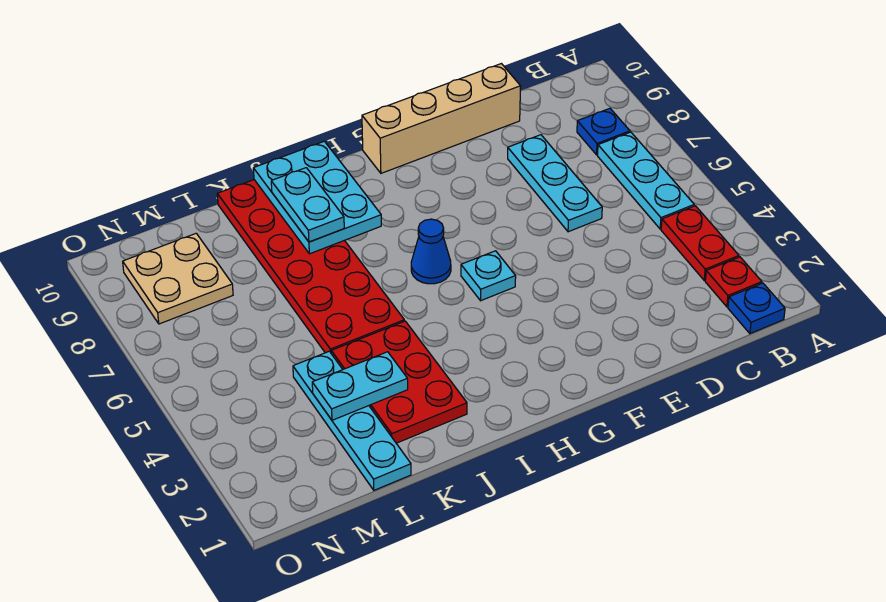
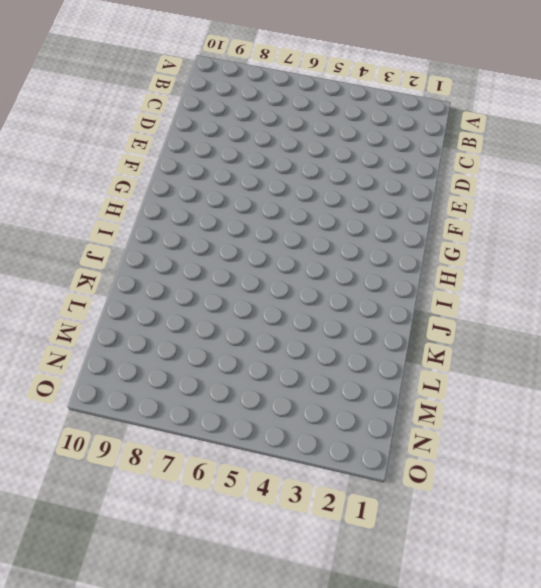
none -> blue plate B1 level 1
none -> red plate B2 level 1
none -> red plate B3:B4 level 1

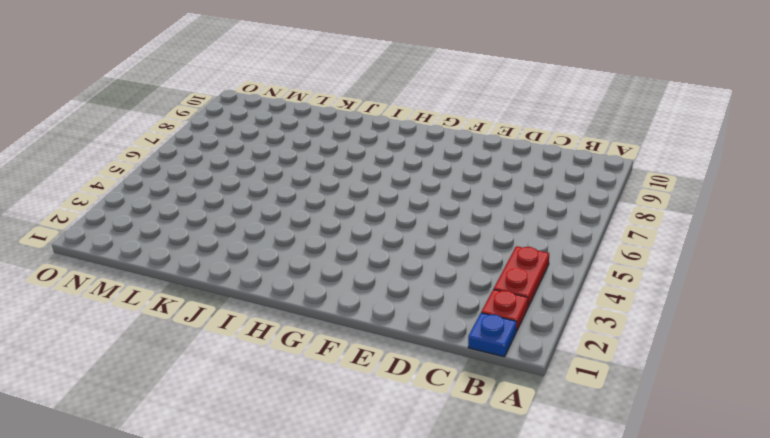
none -> cyan plate B5:B7 level 1
none -> blue plate B8 level 1
none -> cyan plate D6:D8 level 1

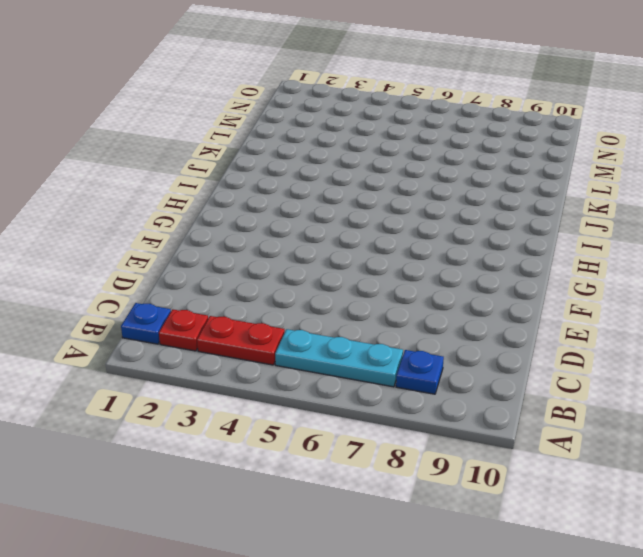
none -> cyan plate D6:D8 level 1
none -> tan brick D10:G10 level 1
none -> cyan plate G5 level 1

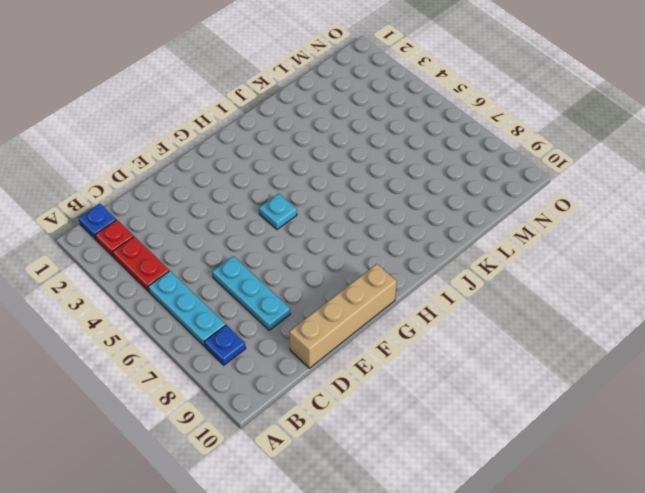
none -> blue cone H6 level 1
none -> red plate J2:K4 level 1
none -> red plate J5:K10 level 1

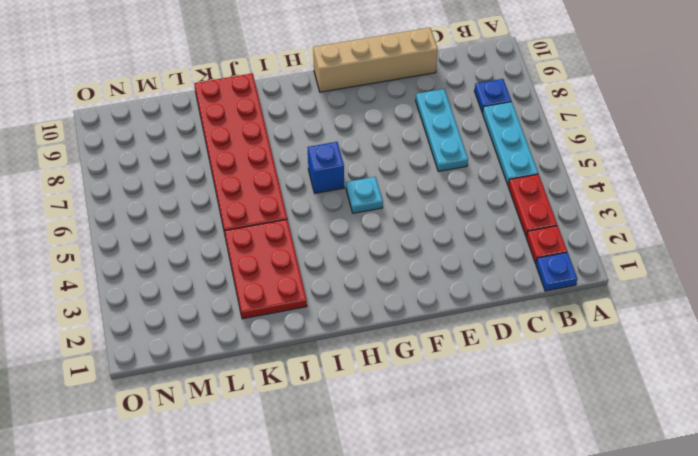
blue brick H6 level 1 -> blue cone H6 level 1
none -> cyan plate L1:L4 level 1
none -> tan plate M8:N9 level 1
none -> cyan plate I8:J10 level 2

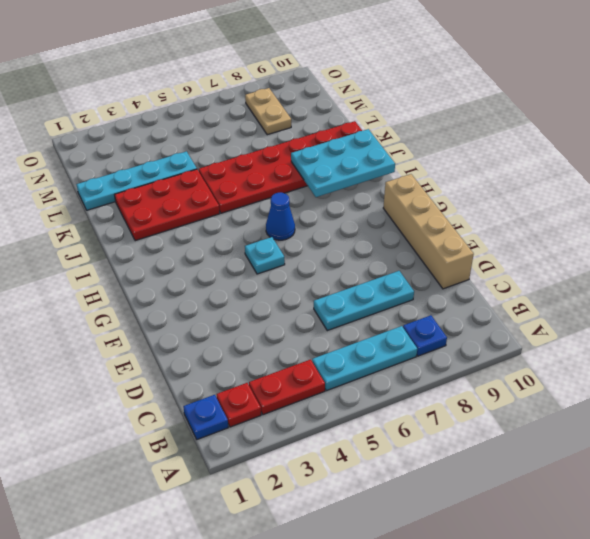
tan plate M8:N8 level 1 -> tan plate M8:N9 level 1
none -> cyan plate K3:L3 level 2
none -> cyan plate J8:J9 level 3

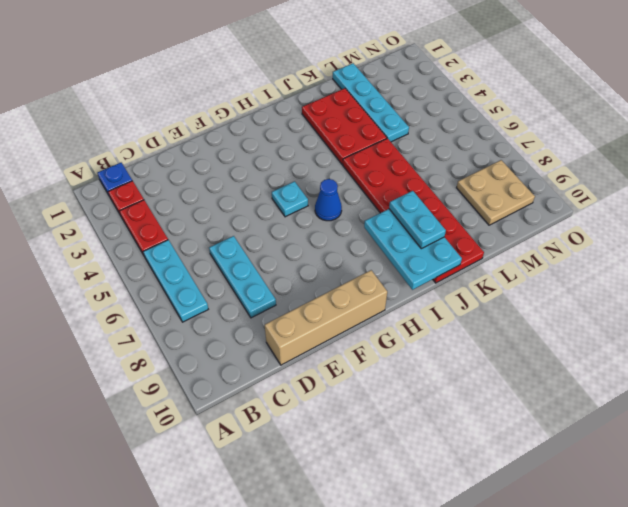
none -> blue plate B8 level 1
none -> cyan plate K3:L3 level 2

